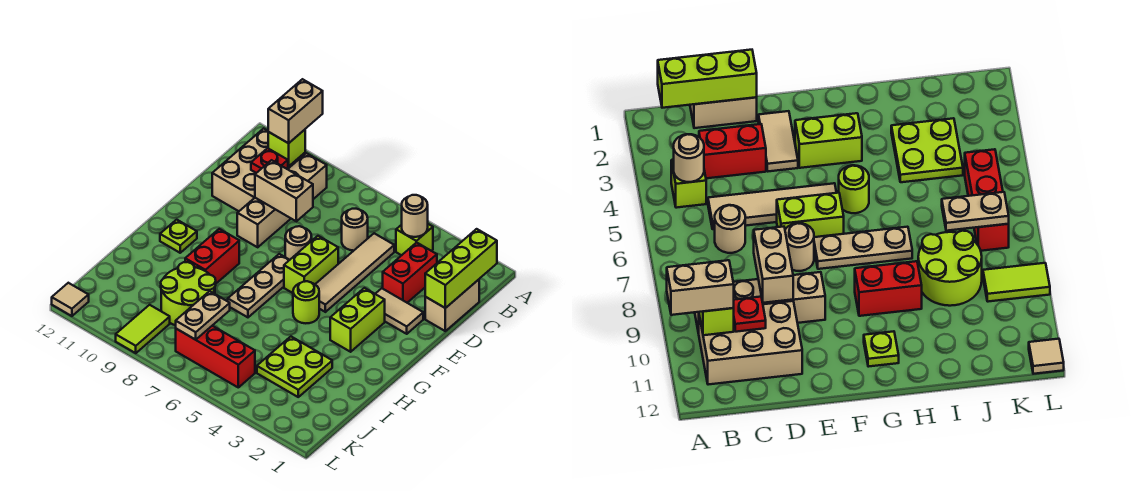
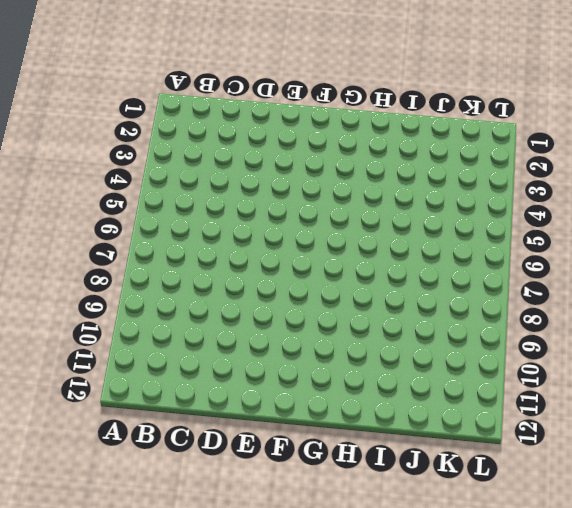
none -> lime brick B4 level 1
none -> tan brick B9:E9 level 1
none -> tan brick B10:D11 level 1

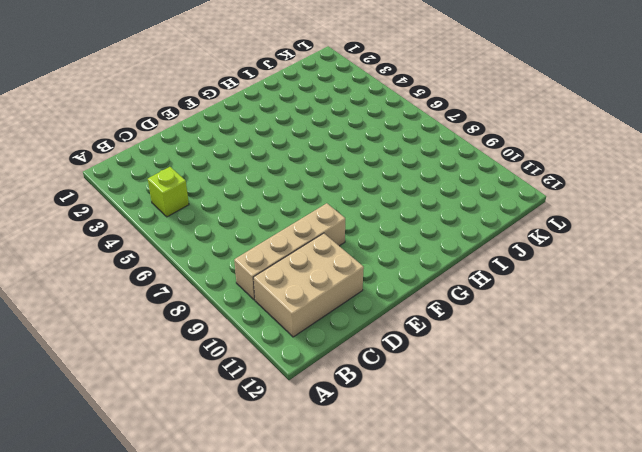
none -> tan brick C1:D1 level 1
none -> red brick C3:D3 level 1
none -> tan tile C5:F5 level 1

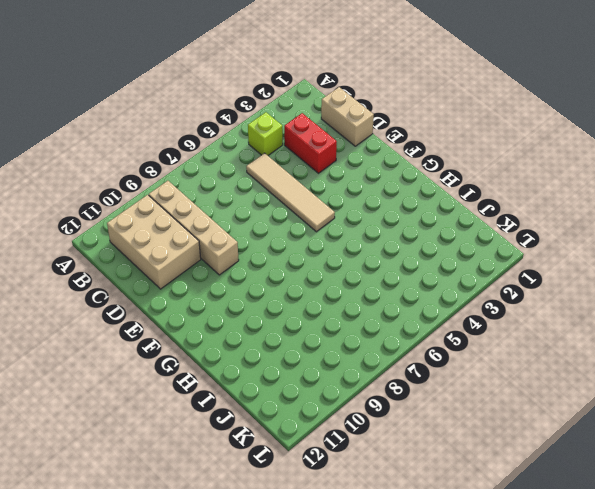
none -> tan round brick C6 level 1
none -> tan tile E2:E3 level 1
none -> lime brick E6:F6 level 1

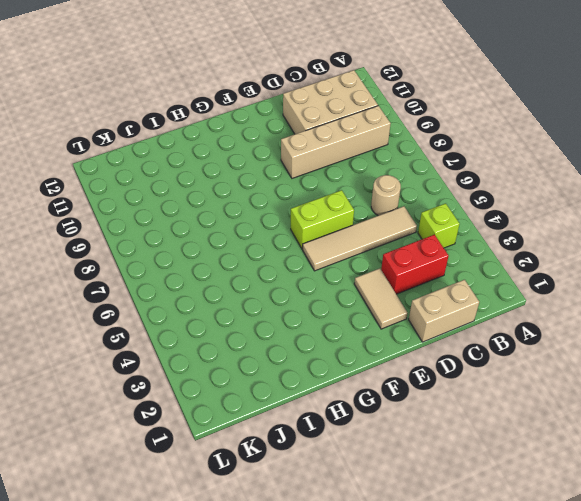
none -> tan round brick E7 level 1
none -> lime brick F3:G3 level 1
none -> tan plate F7:H7 level 1

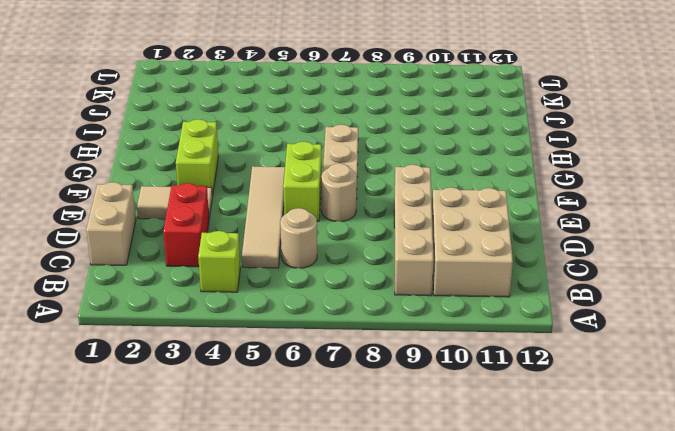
none -> lime round brick G5 level 1
none -> red brick G9:H9 level 1
none -> lime plate G11 level 1

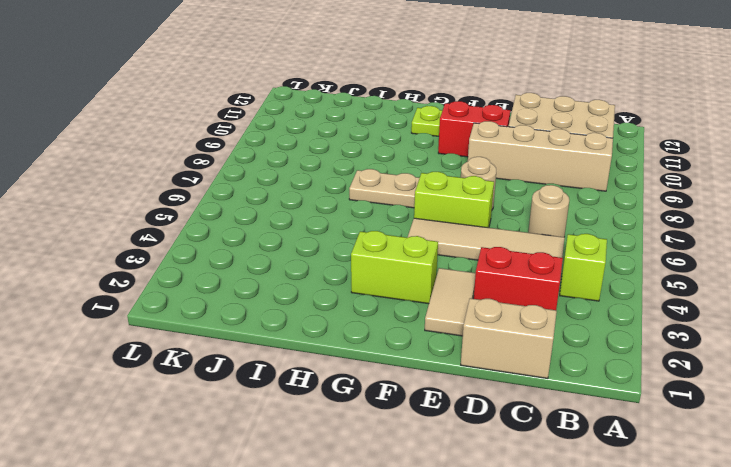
red brick E10:F10 level 1 -> red brick G9:H9 level 1
none -> lime round brick G5 level 1
none -> lime plate I3:J4 level 1
none -> lime round brick I8:J9 level 1

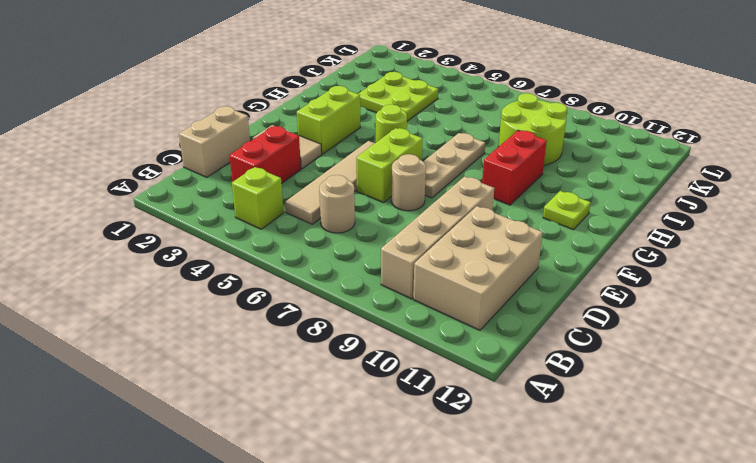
none -> red brick K5:K7 level 1
none -> lime tile K9:L9 level 1
none -> tan tile L12 level 1

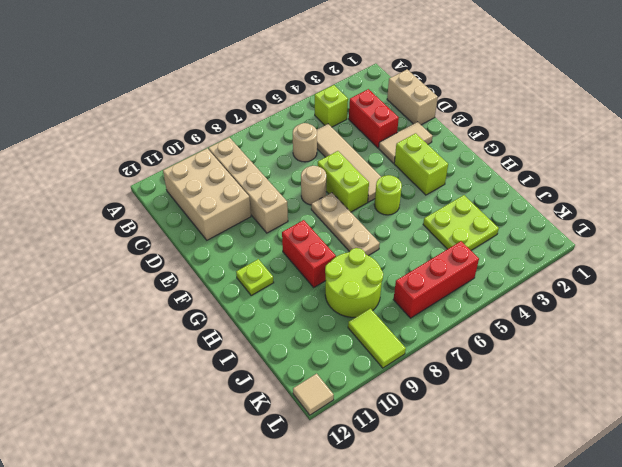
none -> lime brick B1:D1 level 2
none -> tan round brick B4 level 2
none -> lime brick B10 level 2

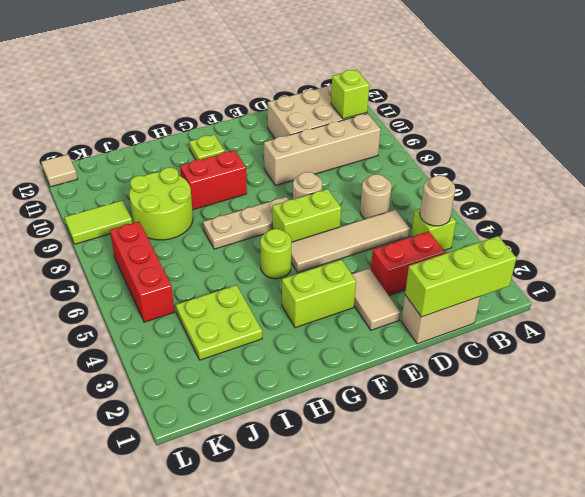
none -> red plate C10 level 2
none -> tan brick D8:D9 level 2
none -> tan plate J7:K7 level 2

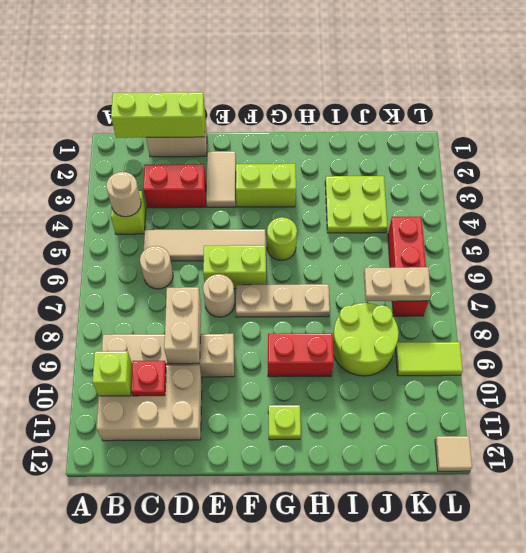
none -> tan brick A10:B10 level 3

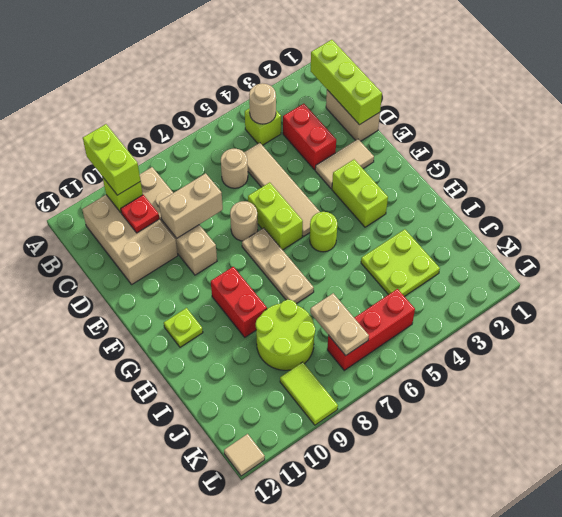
lime brick A10:B10 level 3 -> tan brick A10:B10 level 3

